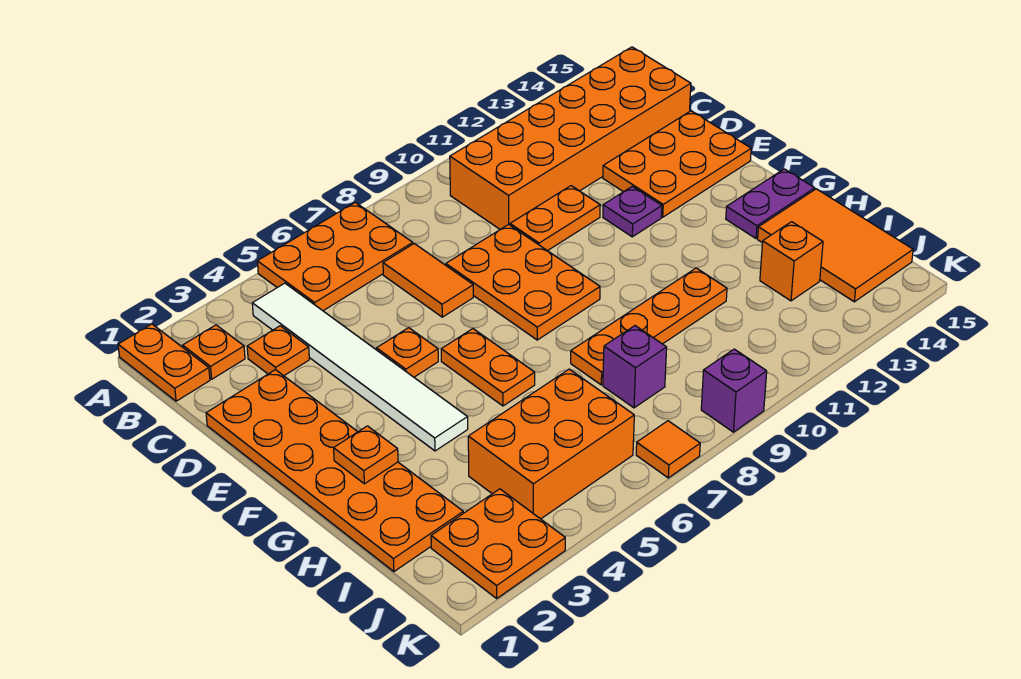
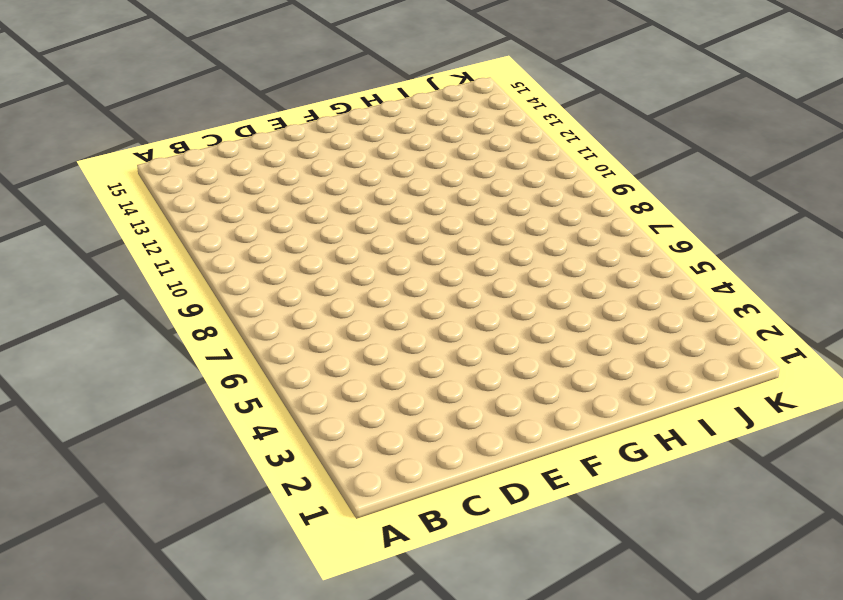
none -> orange plate A1:B1 level 1
none -> orange plate A5:B7 level 1
none -> orange plate B2 level 1

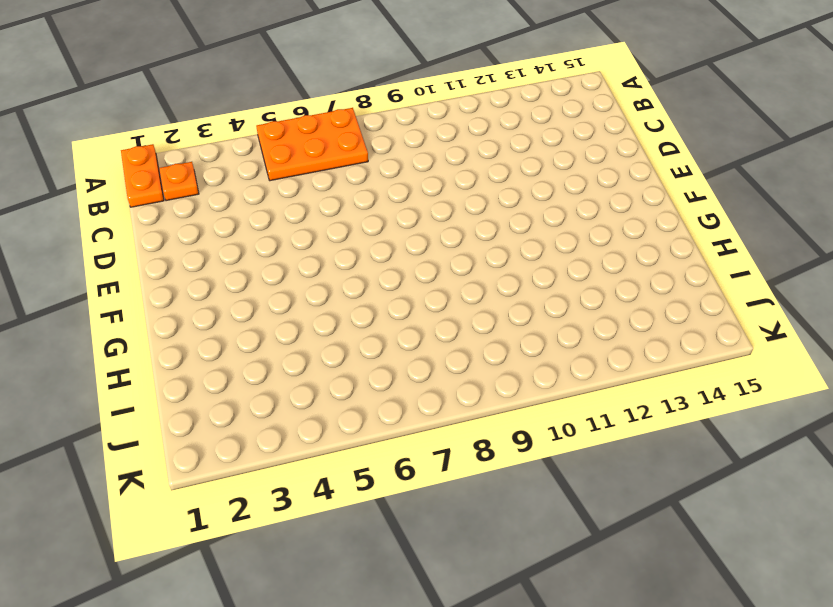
none -> white tile B4:G4 level 1
none -> orange brick B10:C15 level 1
none -> orange plate C3 level 1

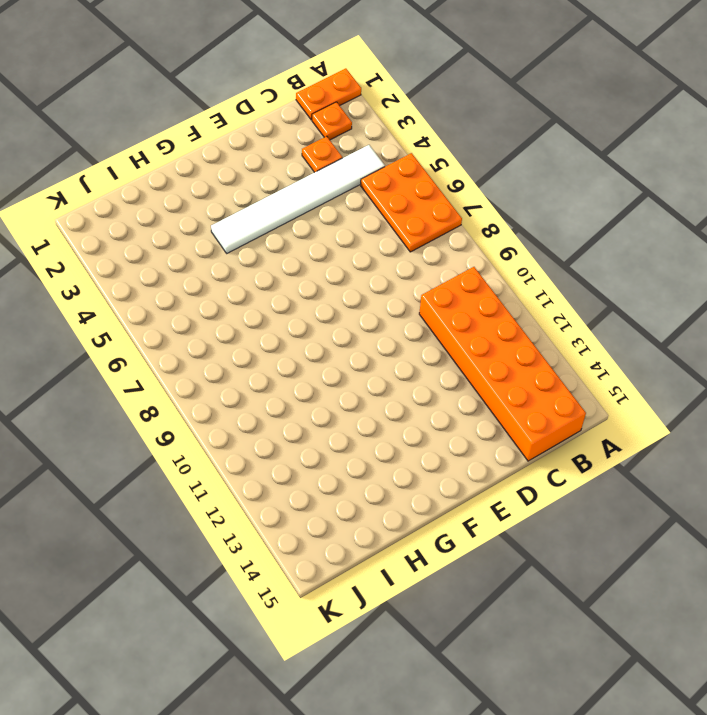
none -> orange tile C7:D7 level 1
none -> orange plate D1:I2 level 1
none -> orange plate D8:F9 level 1

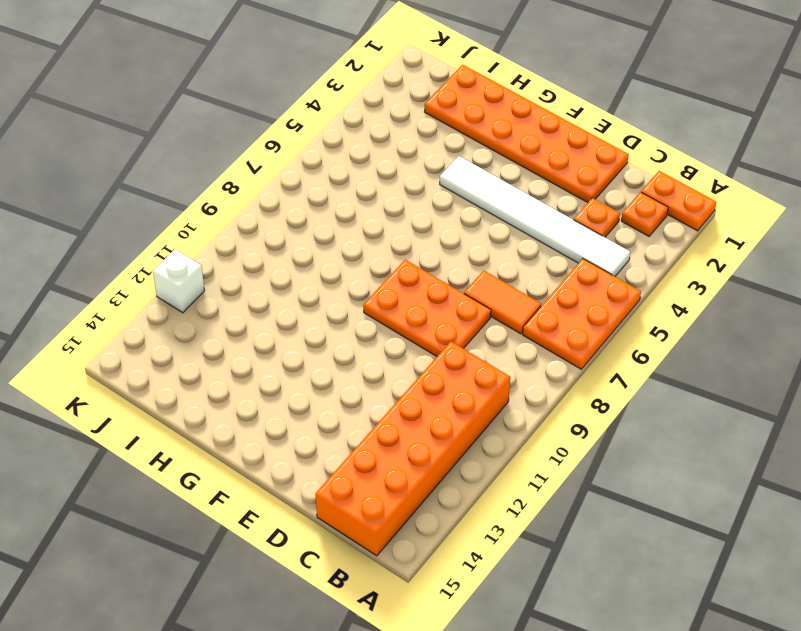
white brick K12 level 1 -> none
none -> orange plate D10:D11 level 1
none -> orange plate D13:E15 level 1
none -> orange plate E5 level 1

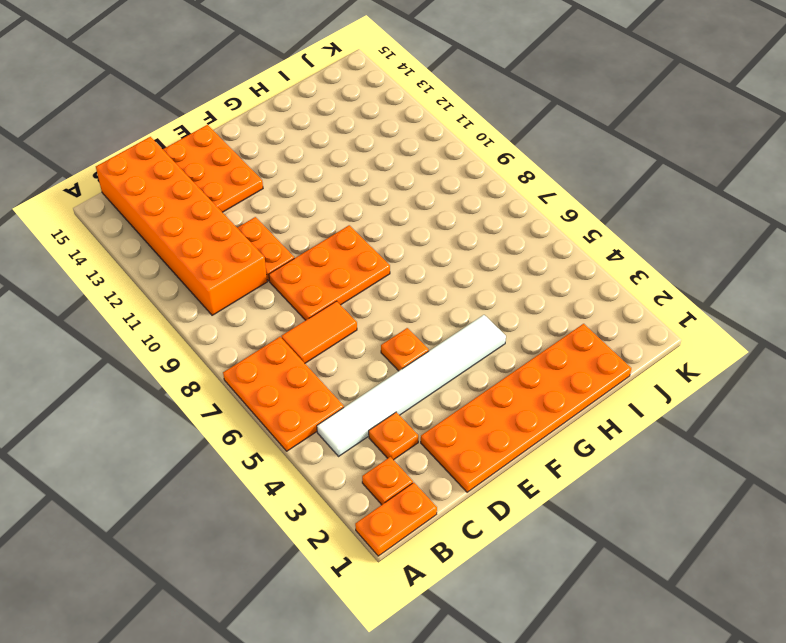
none -> purple plate E12 level 1
none -> orange plate F6:G6 level 1
none -> purple plate G14:G15 level 1

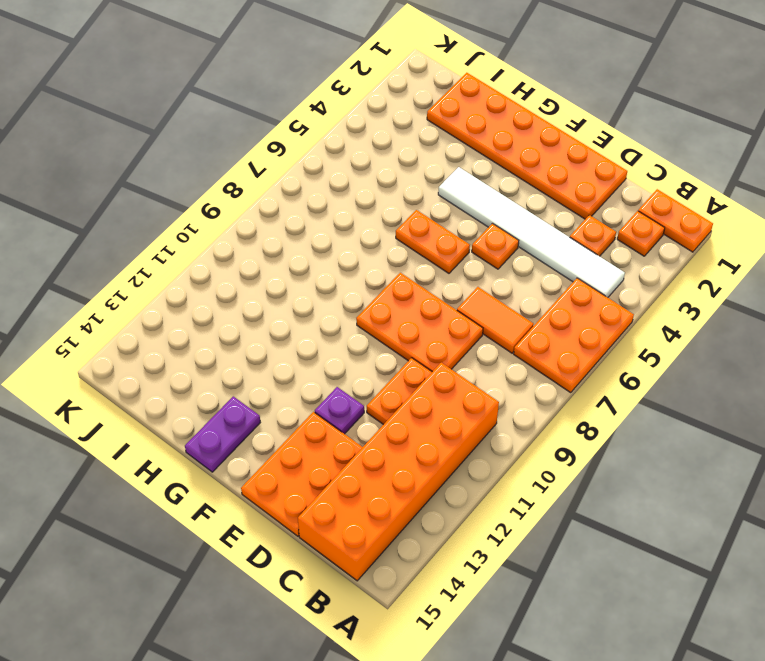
none -> orange plate H8:H11 level 1
none -> orange tile H14:J15 level 1
none -> orange brick I4:J6 level 1

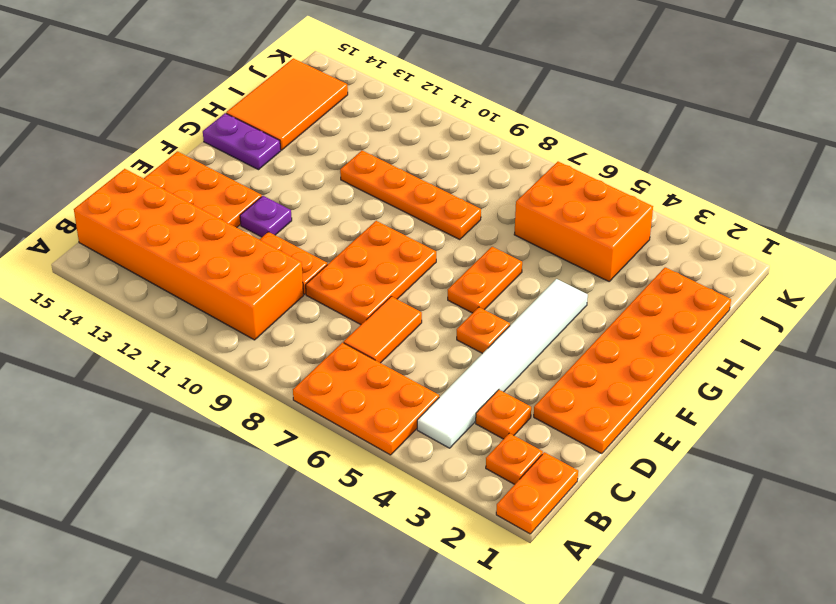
none -> purple brick I8 level 1
none -> orange brick I13 level 1
none -> orange plate J2:K3 level 1

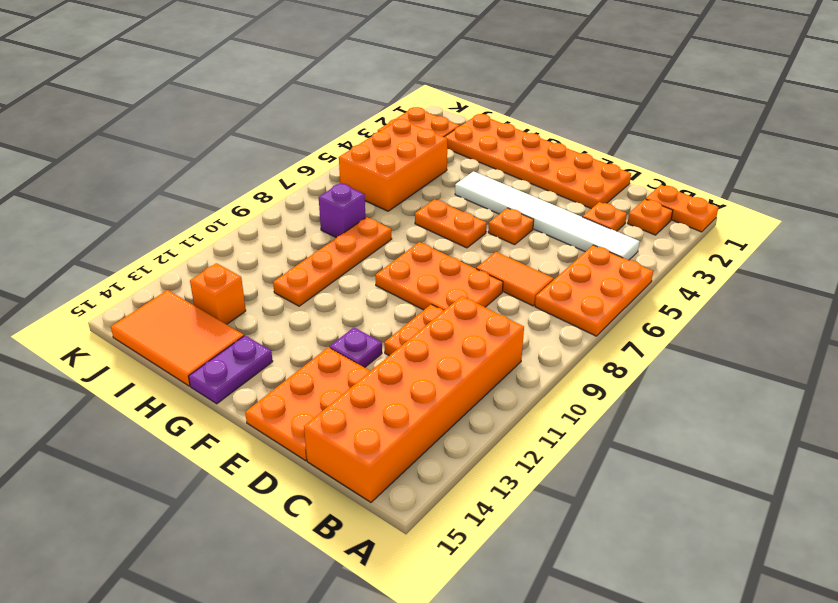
none -> orange tile K7 level 1
none -> purple brick K9 level 1
none -> orange plate G2 level 2

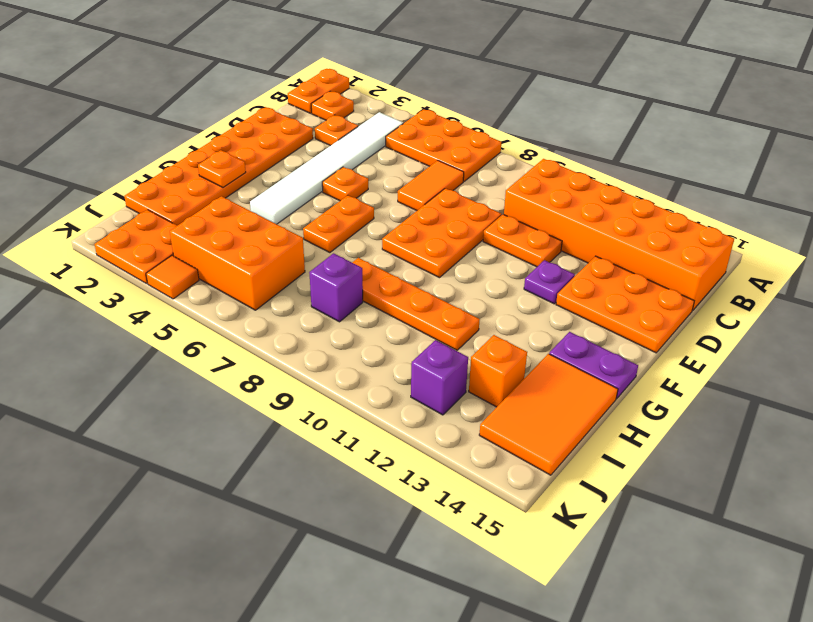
purple brick J12 level 1 -> purple brick K9 level 1
orange tile K4 level 1 -> orange tile K7 level 1

